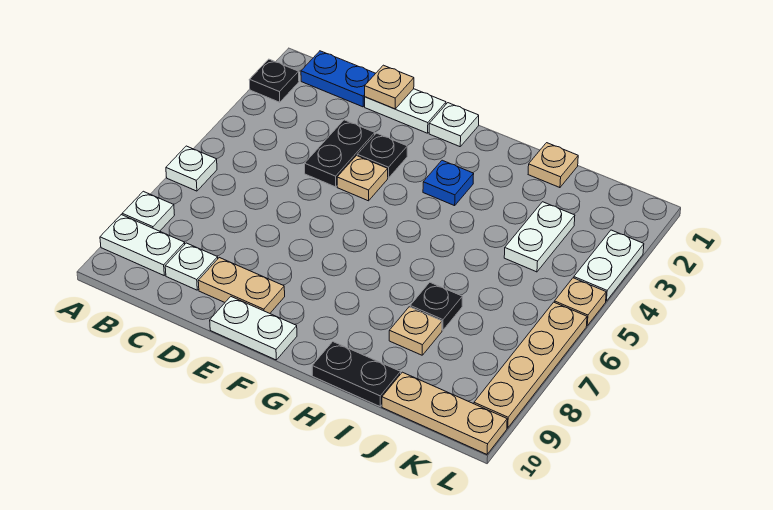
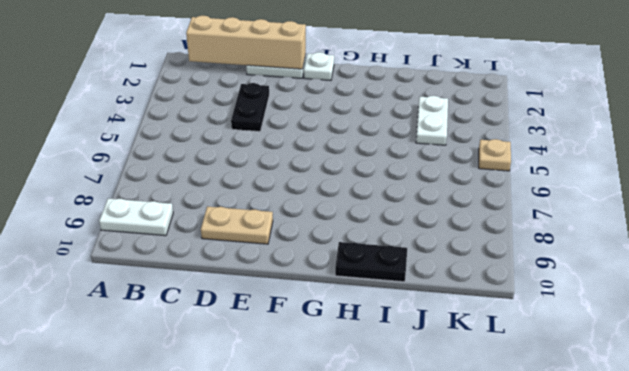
tan brick B1:E1 level 2 -> tan plate D1 level 2
none -> black plate A2 level 1
none -> white plate A6 level 1
none -> white plate A8 level 1

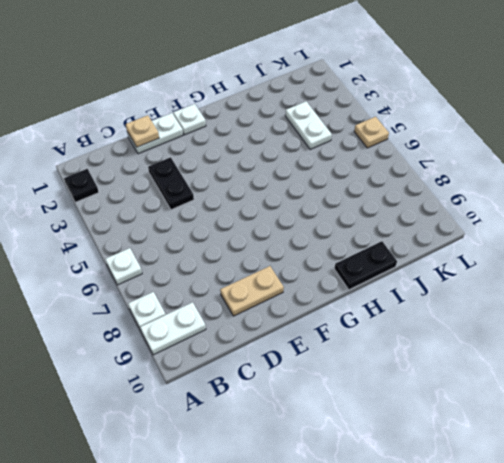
none -> blue plate B1:C1 level 1
none -> white plate C9 level 1
none -> black plate E3 level 1

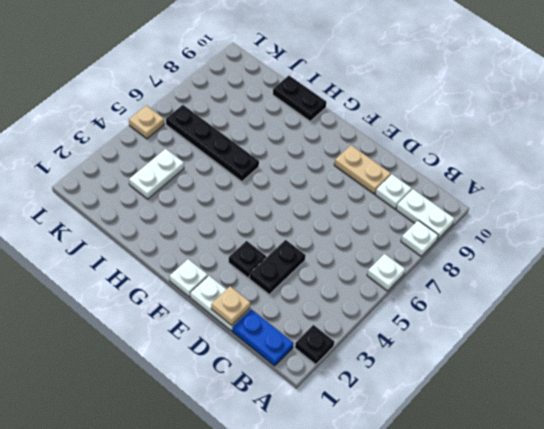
black plate H6:K6 level 1 -> none
none -> tan plate E4 level 1
none -> white plate E10:F10 level 1
none -> blue plate G3 level 1

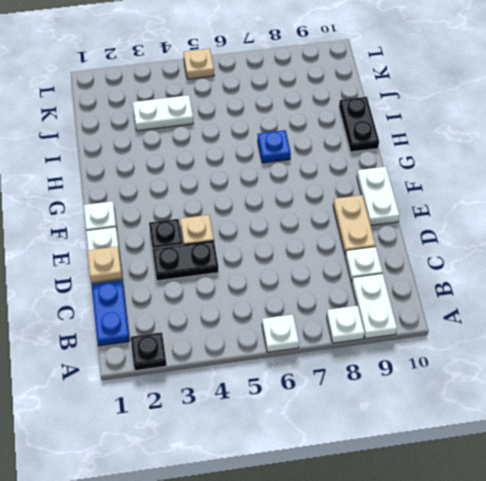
blue plate H7 level 1 -> blue plate G3 level 1
none -> tan plate I1 level 1
none -> black plate I7 level 1
none -> tan plate I8 level 1

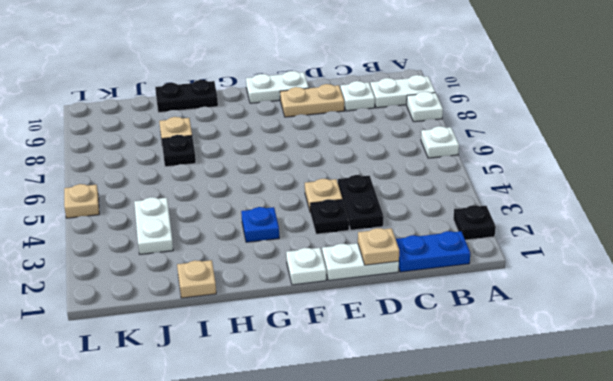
none -> tan plate J10:L10 level 1
none -> white plate L3:L4 level 1
none -> tan plate L6:L9 level 1

